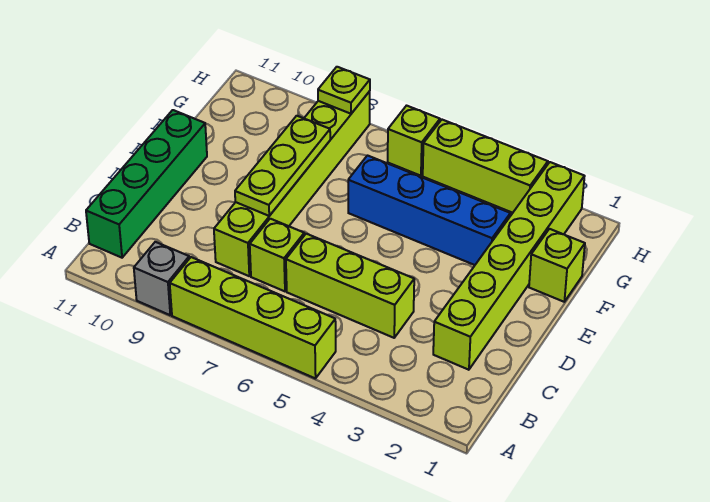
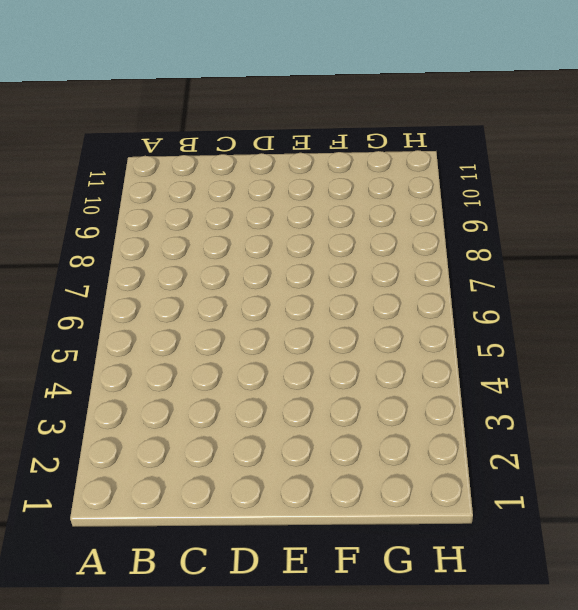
none -> lime brick A5:A8 level 1
none -> grey brick A9 level 1
none -> green brick B11:E11 level 1

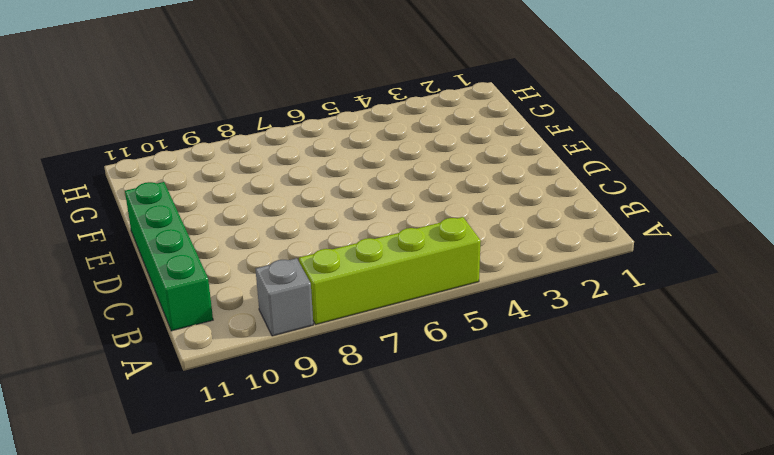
none -> lime brick C2:H2 level 1
none -> lime brick C4:C6 level 1
none -> lime brick C7 level 1

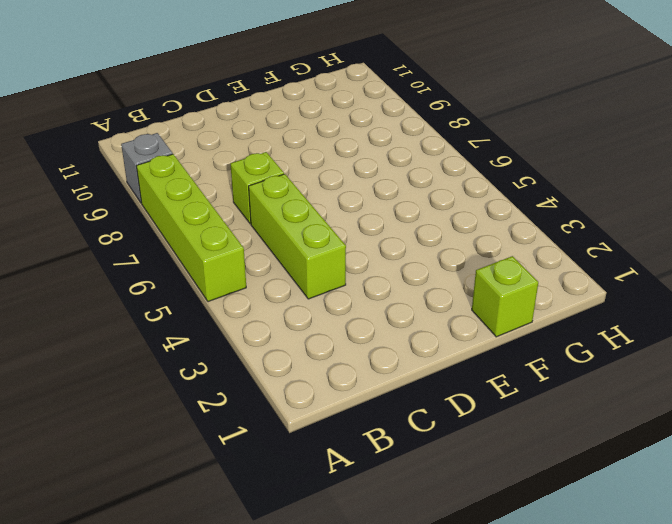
none -> green brick B11:E11 level 1
none -> lime brick C2:H2 level 1
none -> lime brick C8:H8 level 1

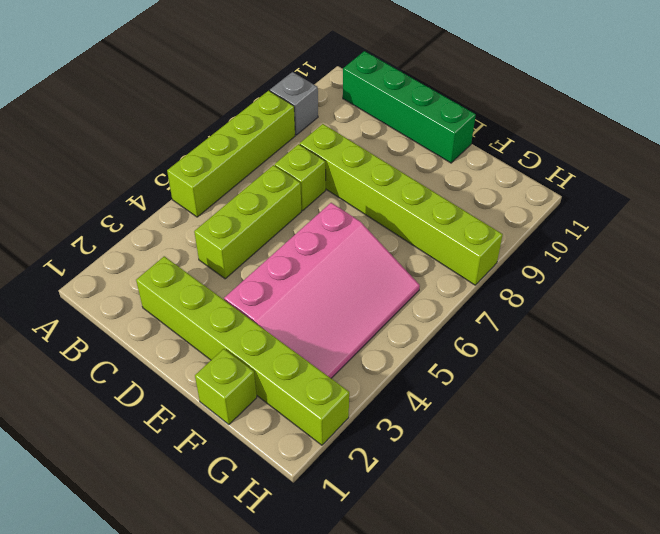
pink slope E3:G6 level 1 top E -> blue brick F3:F6 level 1
none -> lime brick H3:H5 level 1
none -> lime brick H6 level 1
none -> lime plate D8:F8 level 2

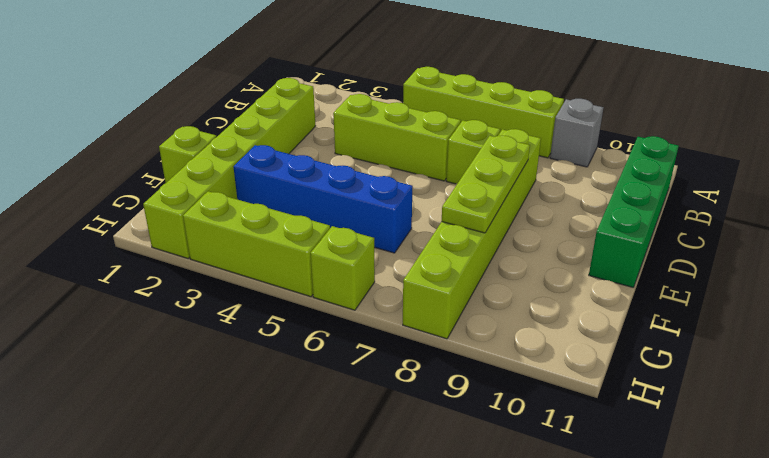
none -> lime plate H8 level 2

